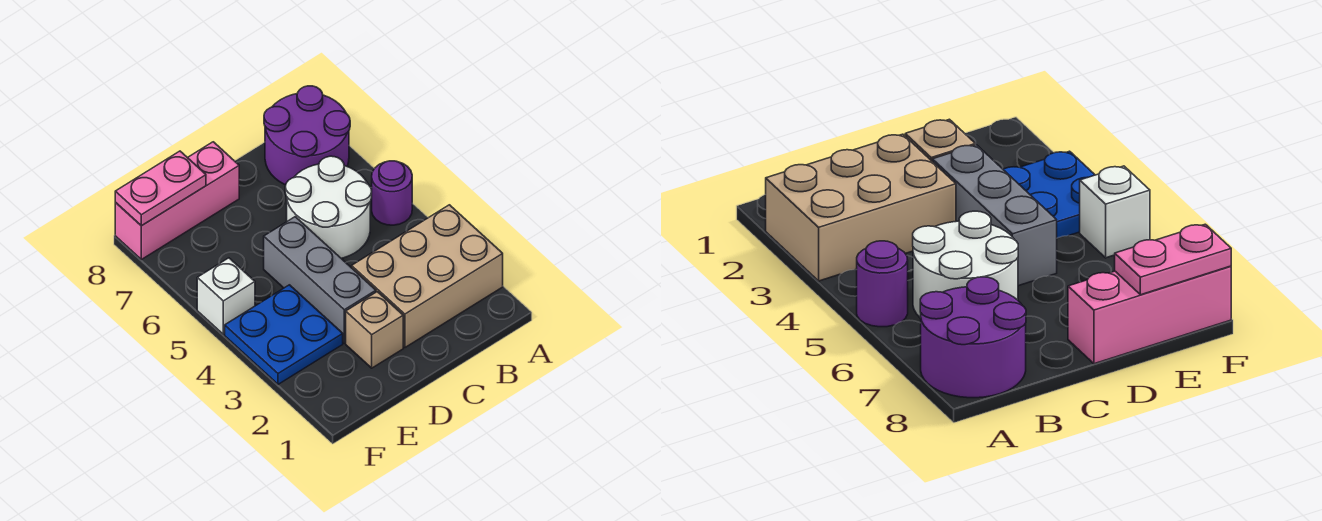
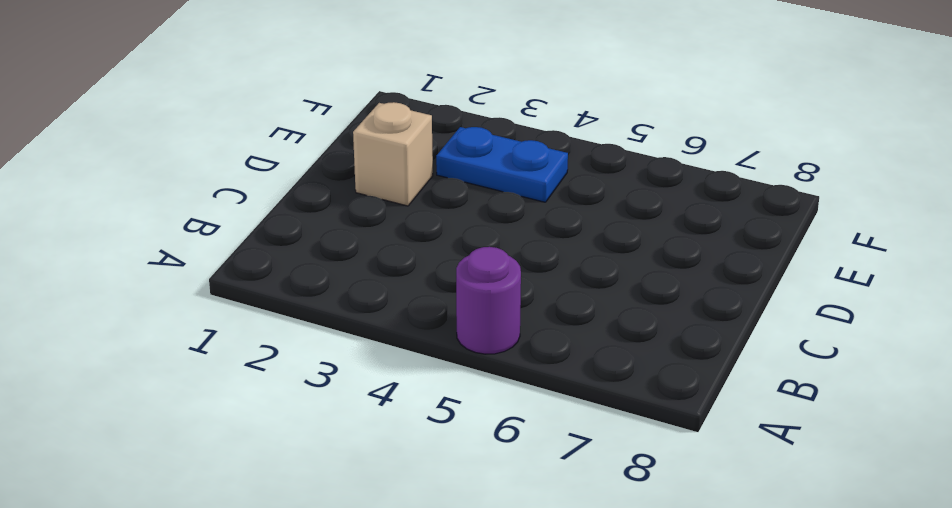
blue plate E3:E4 level 1 -> blue plate E3:F4 level 1
none -> tan brick A2:C3 level 1
none -> purple round brick A7:B8 level 1

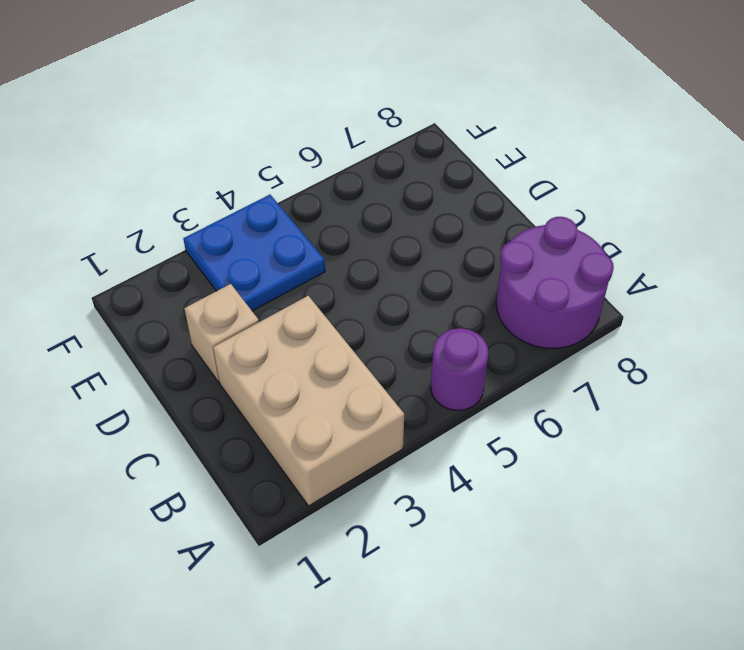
none -> white round brick B5:C6 level 1
none -> grey brick D3:D5 level 1

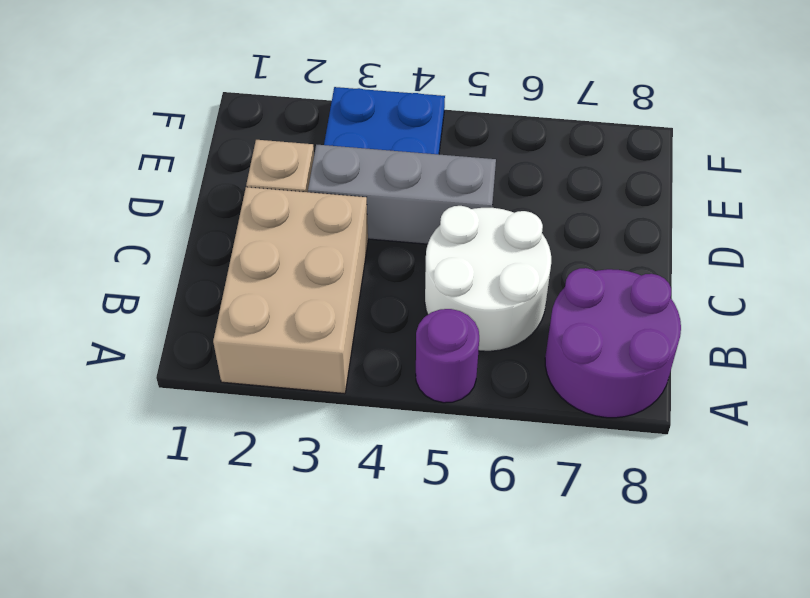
none -> pink brick D8:F8 level 1
none -> white brick F5 level 1

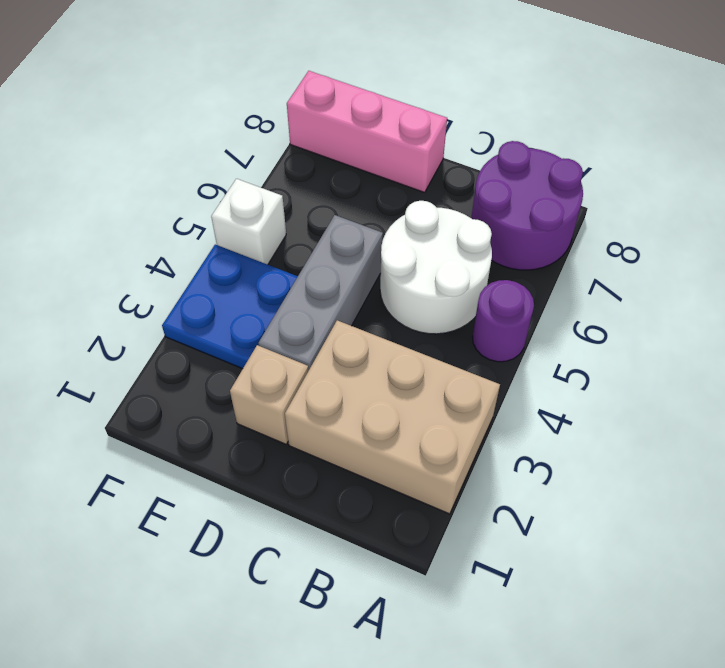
none -> pink plate E8:F8 level 2

